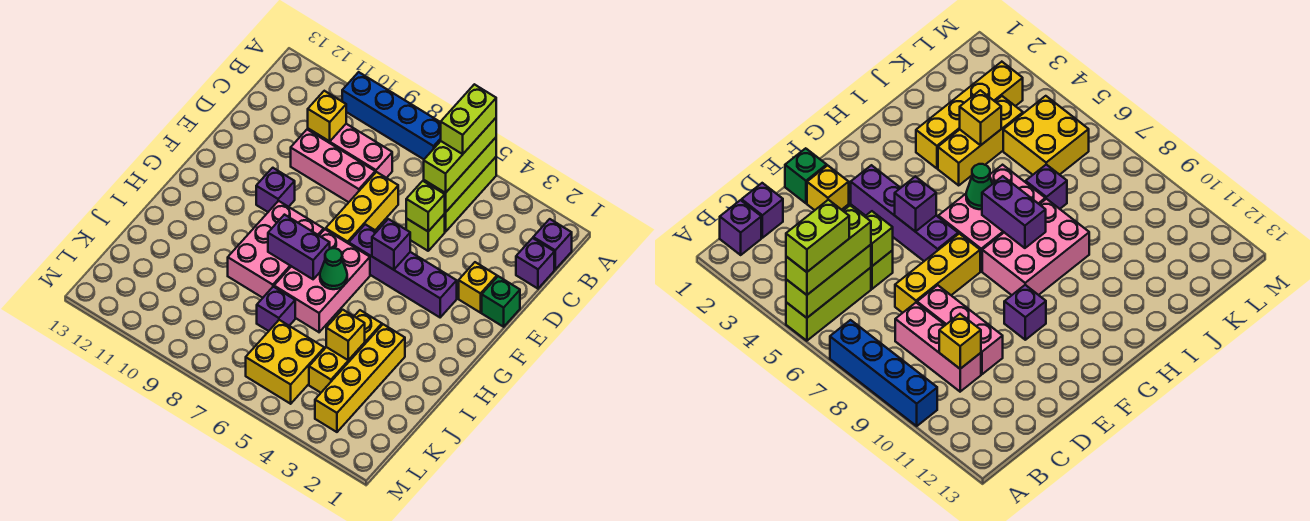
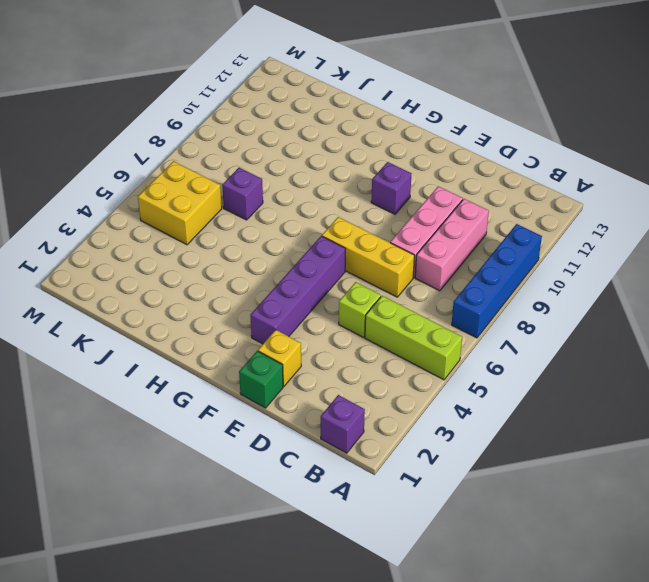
none -> purple brick C1 level 1
none -> pink brick G6:I7 level 1
none -> pink brick G8:I9 level 1

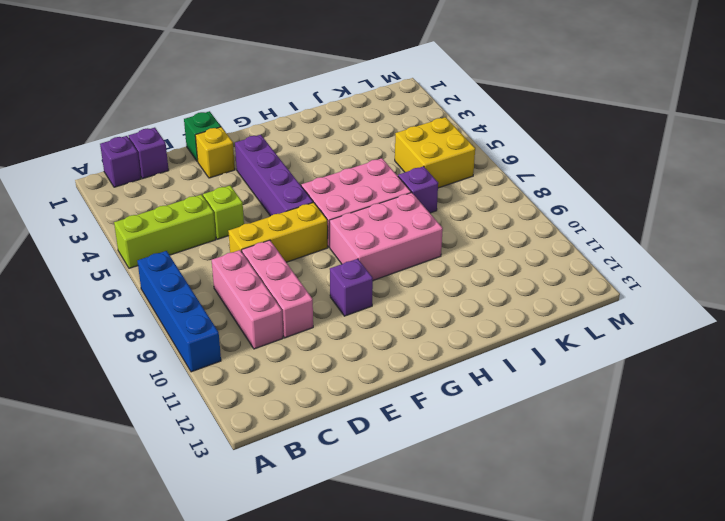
none -> yellow brick I3:L3 level 1
none -> yellow brick I4:K4 level 1
none -> lime brick A5:C5 level 2

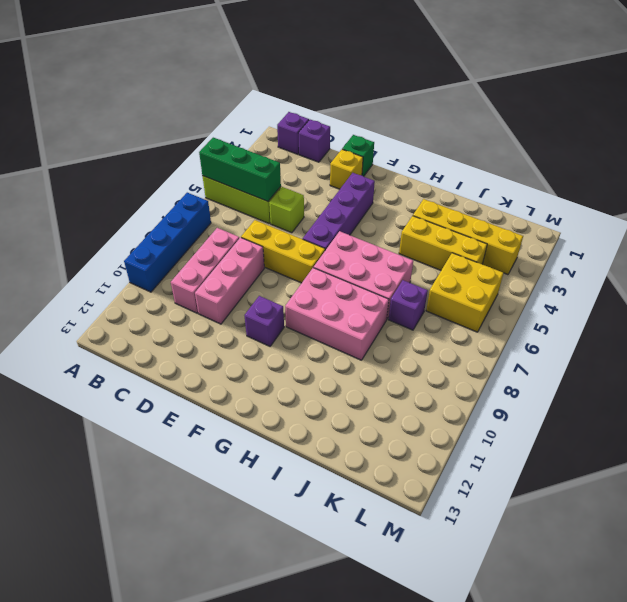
green brick A5:C5 level 2 -> lime brick A5:C5 level 2
none -> yellow brick C10 level 2
none -> lime brick D5 level 2
none -> purple brick F5 level 2

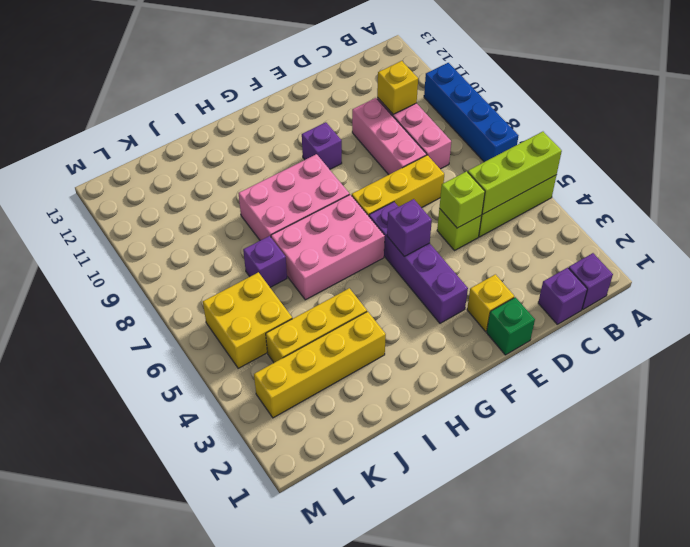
none -> green cone H6 level 2
none -> purple brick H7:H8 level 2
none -> yellow brick J4 level 2

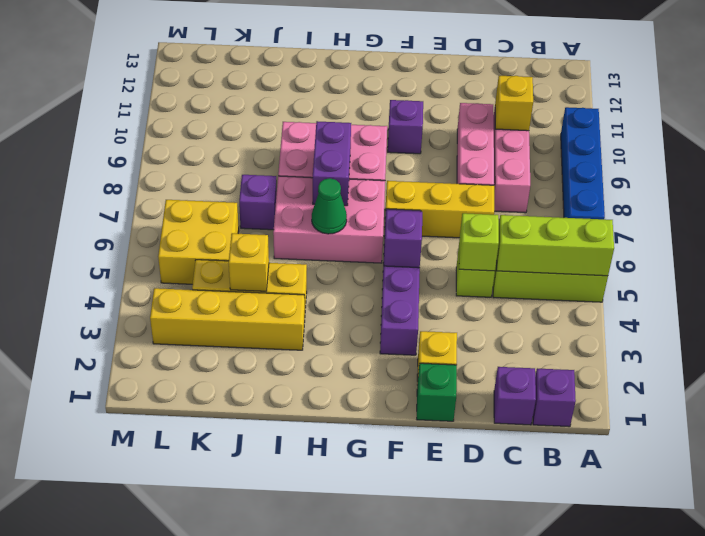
none -> lime brick A5:C5 level 3
none -> lime brick A5:B5 level 4

